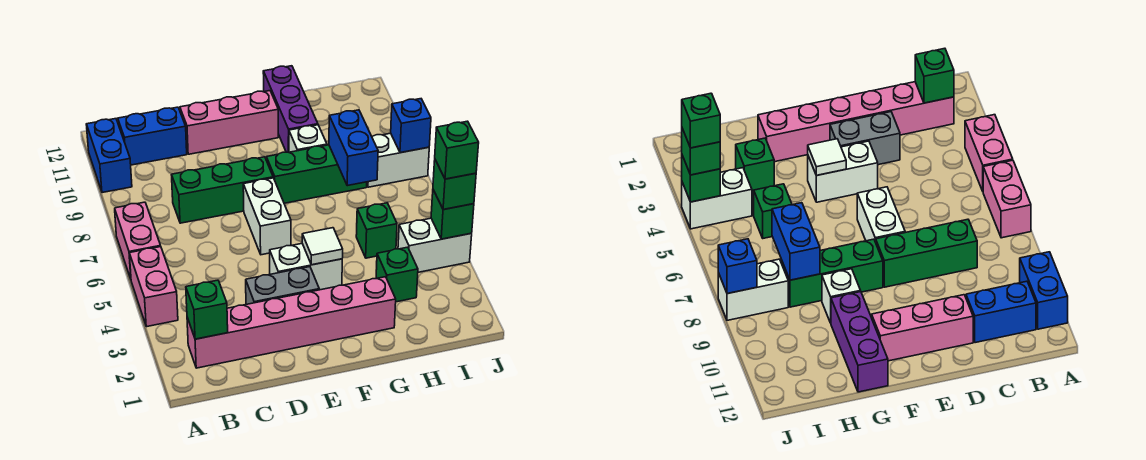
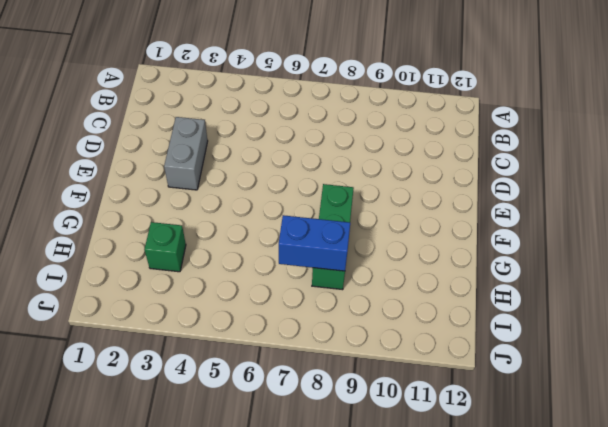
none -> pink brick A4:A5 level 1
none -> pink brick A6:A7 level 1
none -> blue brick A10:A11 level 1

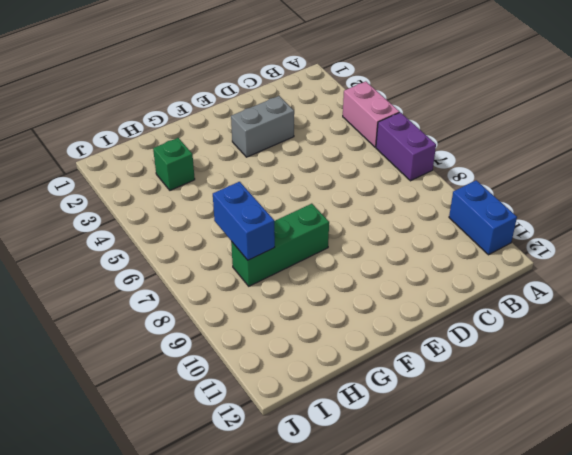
purple brick A6:A7 level 1 -> pink brick A6:A7 level 1
none -> pink brick B2:G2 level 1
none -> blue brick B11:C11 level 1
none -> green brick C8:E8 level 1

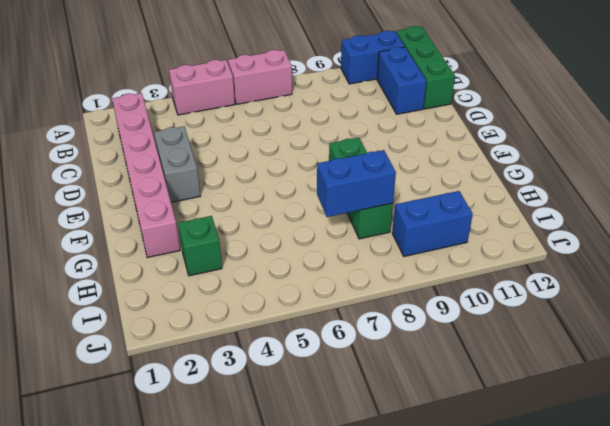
green brick A12:C12 level 1 -> green brick C8:E8 level 1
blue brick I9:I10 level 1 -> none
none -> pink brick D11:F11 level 1
none -> white brick E4:F4 level 1
none -> white brick E6:E7 level 1

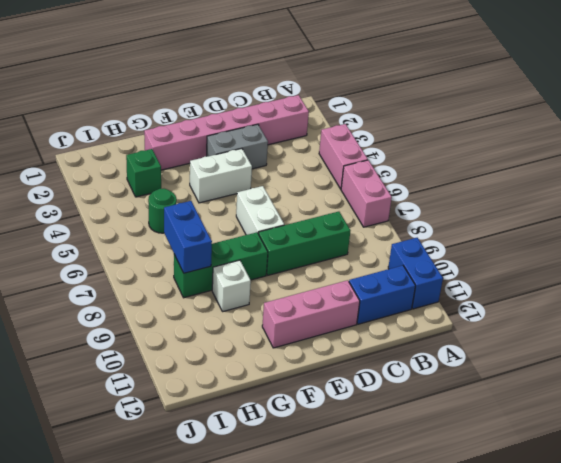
green round brick H5 level 1 -> green brick H5 level 1
none -> purple brick G10:G12 level 1
none -> white brick I4:J4 level 1
none -> white brick I8:J8 level 1

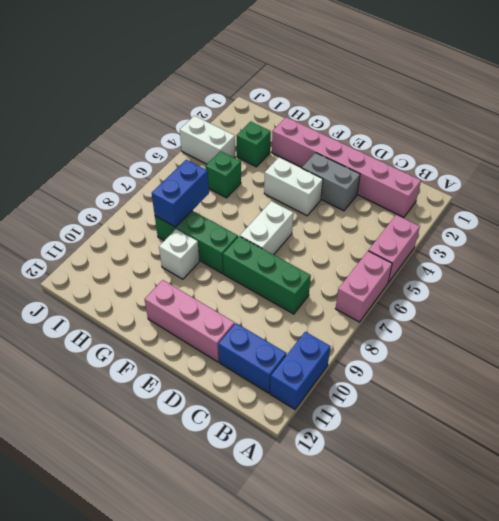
none -> purple brick G10:G12 level 1
none -> white brick I8:J8 level 1
none -> green brick B2 level 2

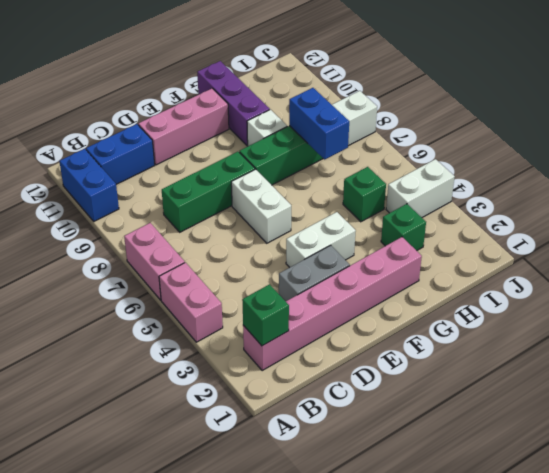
none -> white tile F4 level 2
none -> green brick J4 level 2
none -> blue brick J8 level 2

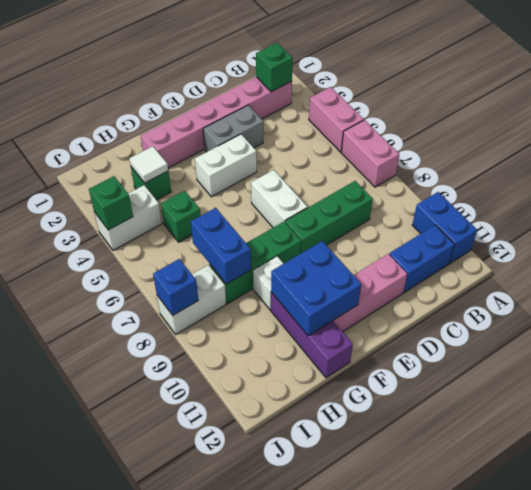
blue brick F10:G11 level 2 -> none
white tile H3 level 2 -> white tile F4 level 2
none -> green brick J4 level 3
none -> green brick J4 level 4

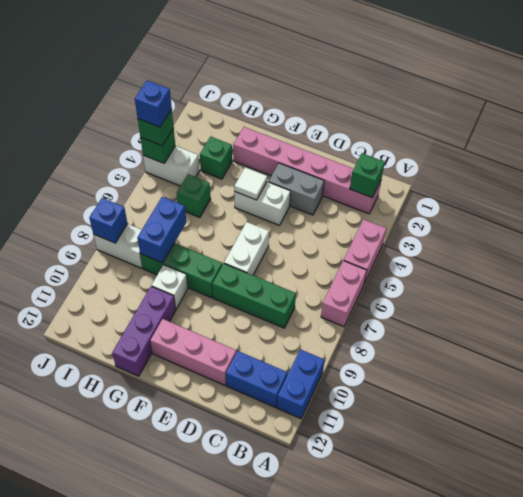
blue brick J4 level 4 -> green brick J4 level 4

